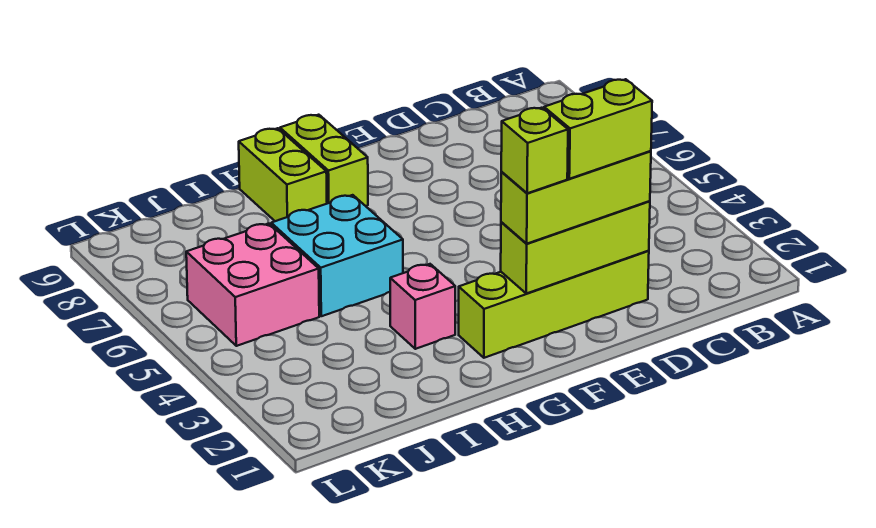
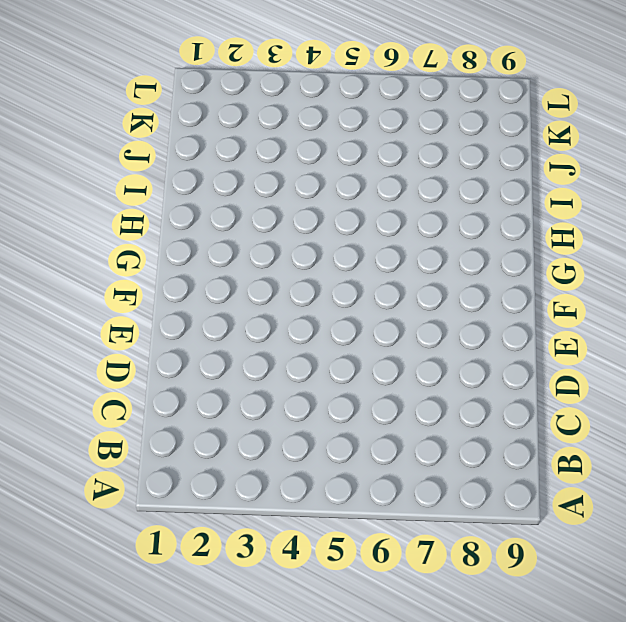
none -> lime brick D2:G2 level 1
none -> lime brick G8:G9 level 1

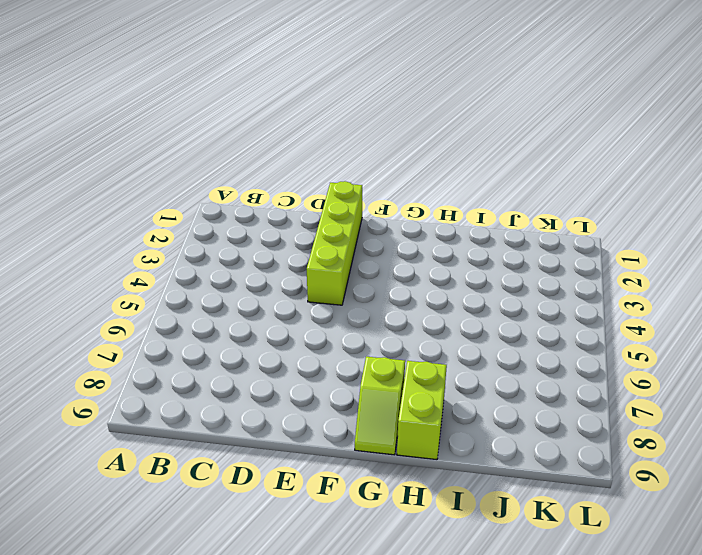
lime brick E1:E4 level 1 -> lime brick D2:G2 level 1
lime slope G8:G9 level 1 top 8 -> lime brick G8:G9 level 1
none -> pink brick H3 level 1
none -> cyan brick H5:I6 level 1

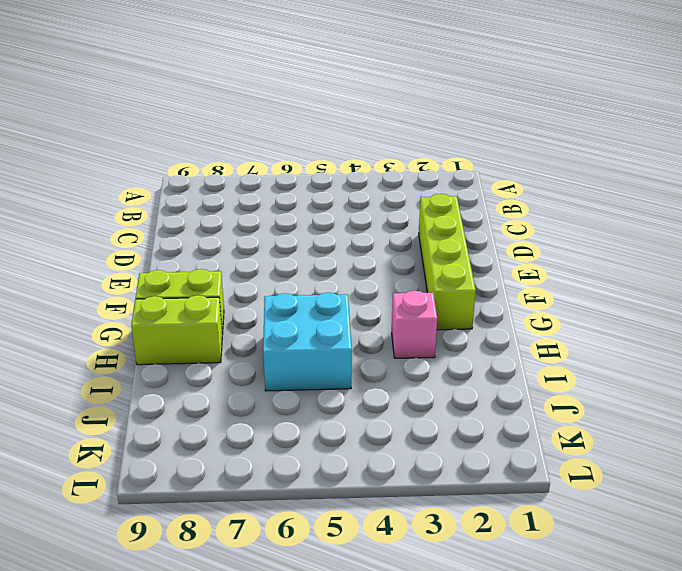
none -> pink brick J5:K6 level 1
none -> lime brick D2:F2 level 2

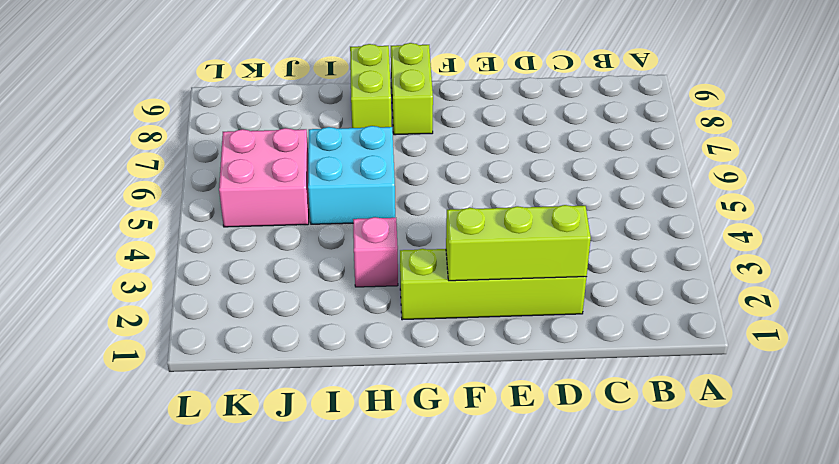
none -> lime brick D2:F2 level 3
none -> lime brick D2:E2 level 4

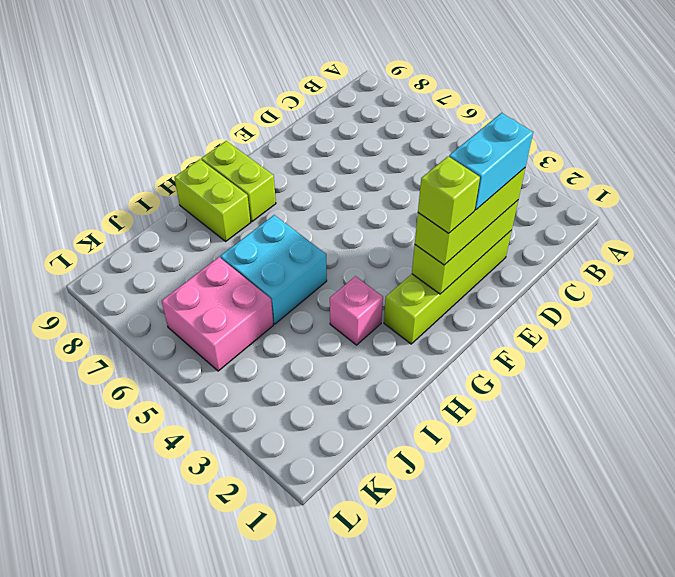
cyan brick D2:E2 level 4 -> lime brick D2:E2 level 4

